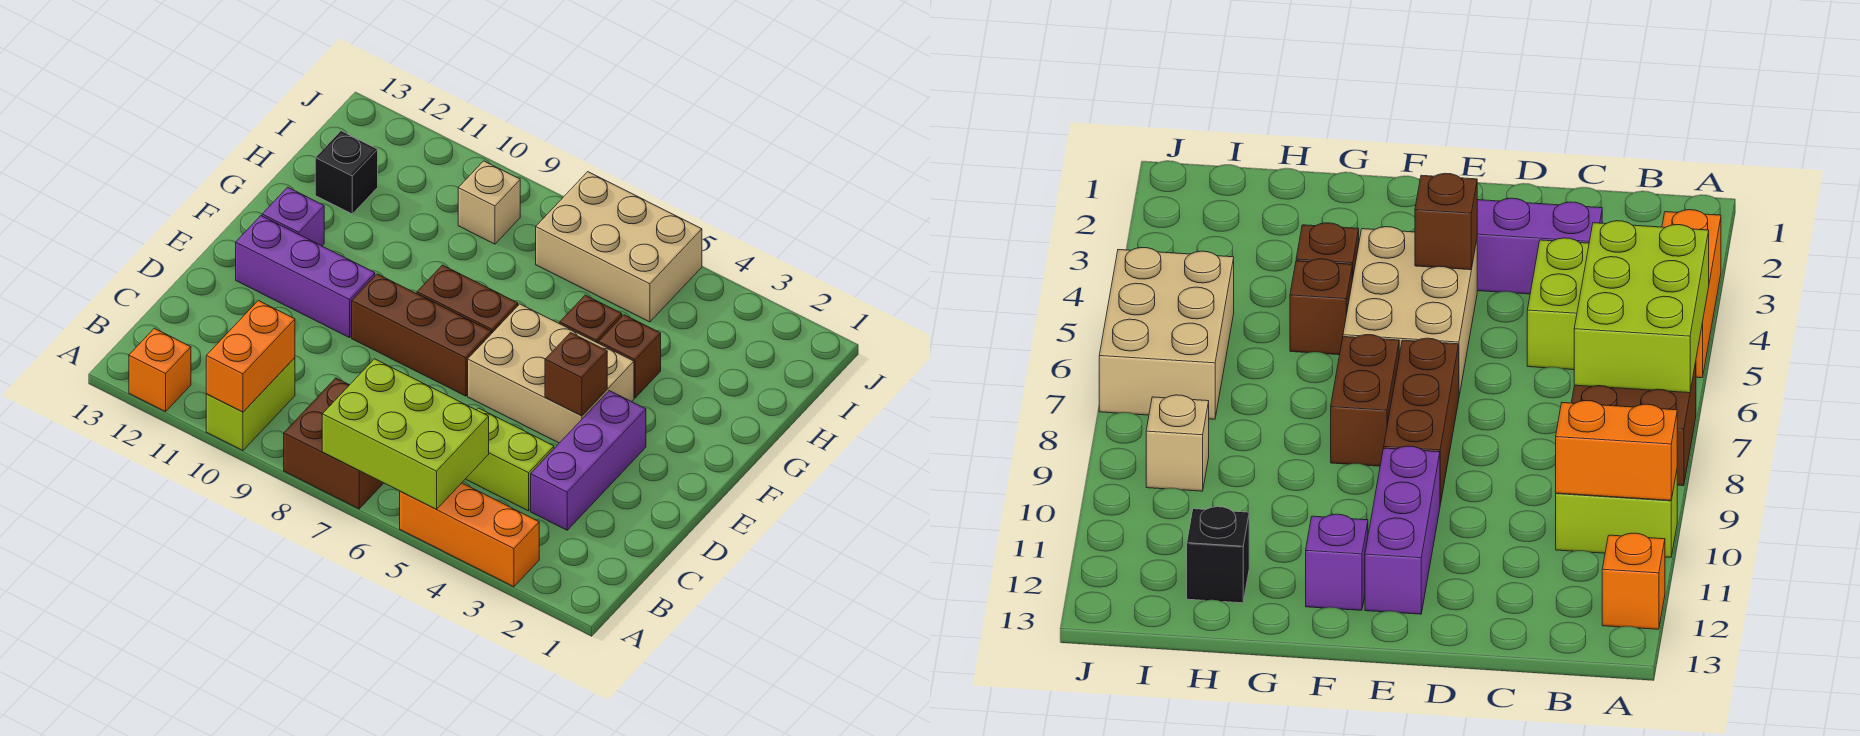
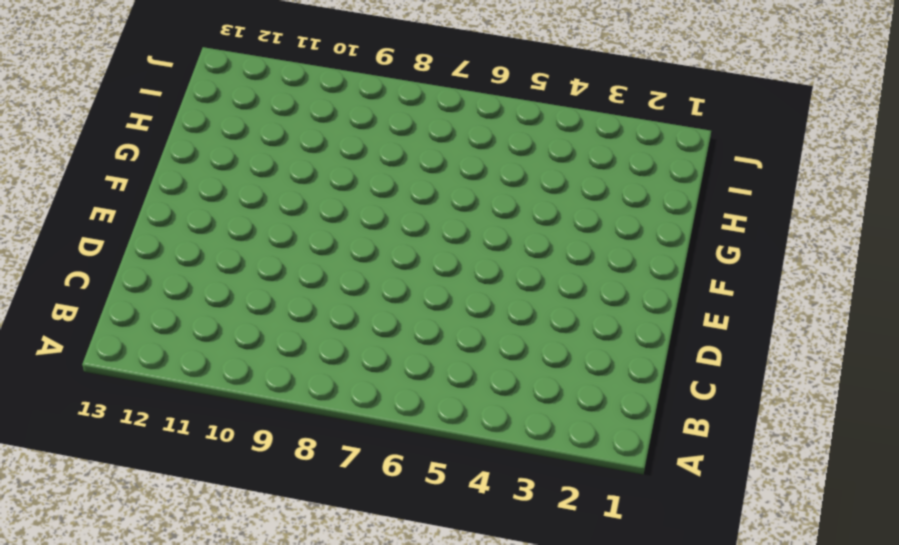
none -> orange brick A3:A5 level 1
none -> brown brick A7:B8 level 1
none -> lime brick A10:B10 level 1

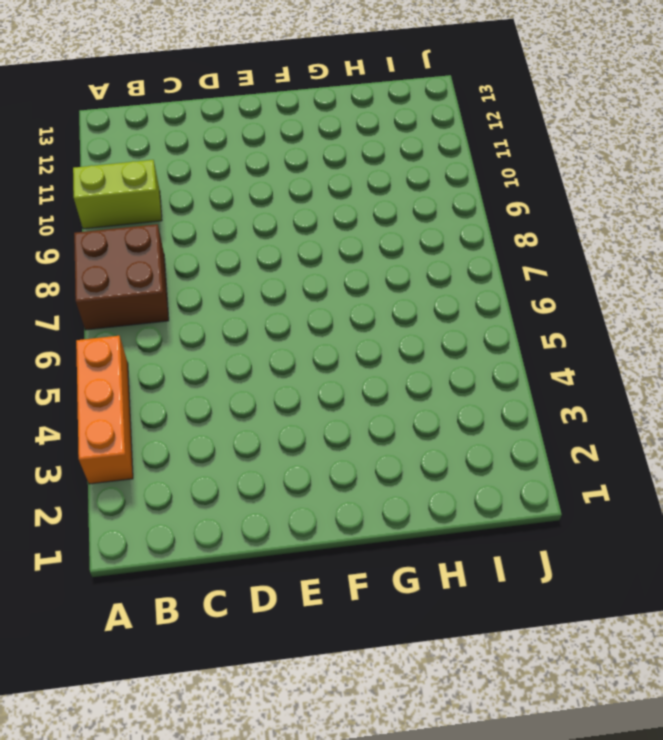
none -> orange brick A12 level 1
none -> purple brick C3:E3 level 1
none -> lime brick C4:C5 level 1

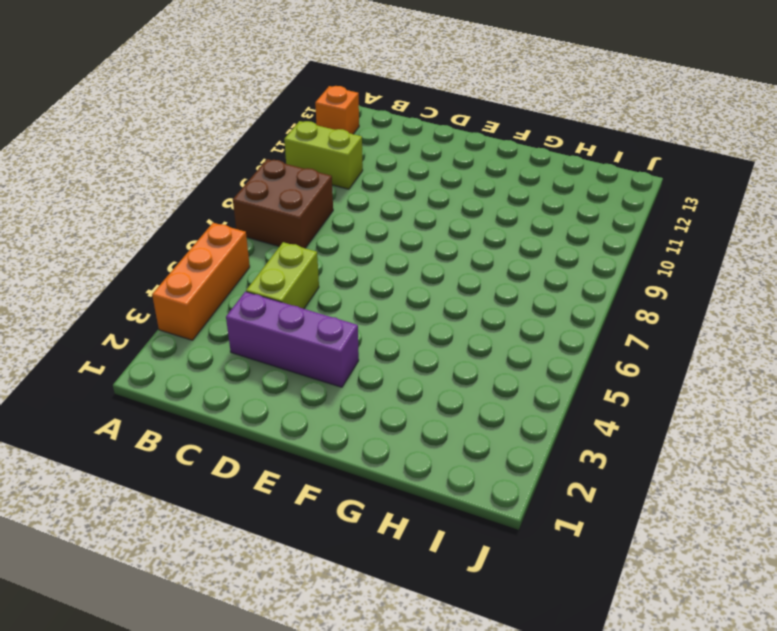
none -> tan brick E4:F6 level 1
none -> brown brick E7:E9 level 1
none -> purple brick E10:E12 level 1

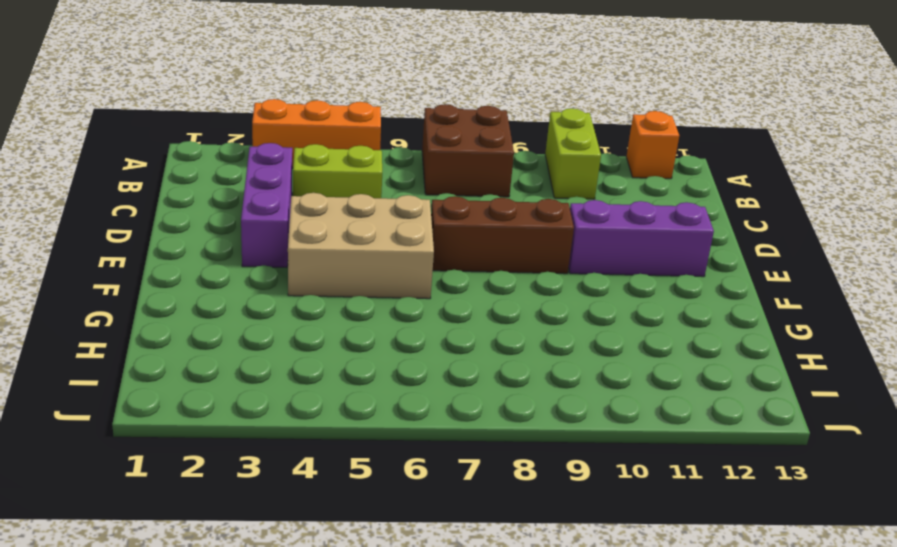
none -> brown brick F7:F8 level 1
none -> purple brick F12 level 1
none -> brown brick G4 level 1

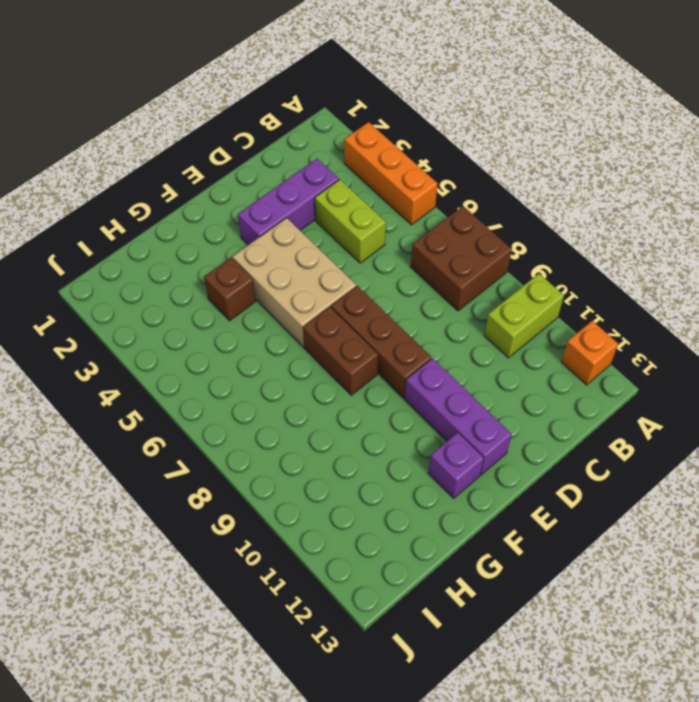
none -> brown brick G5 level 1
none -> black brick H12 level 1
none -> tan brick I5:J7 level 1

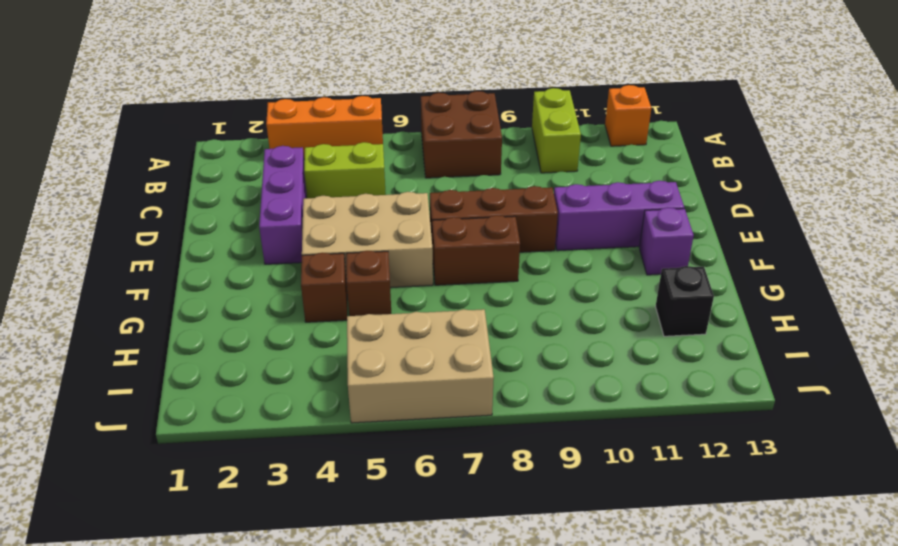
none -> tan brick I9 level 1
none -> lime brick A5:B7 level 2
none -> orange brick A10:B10 level 2

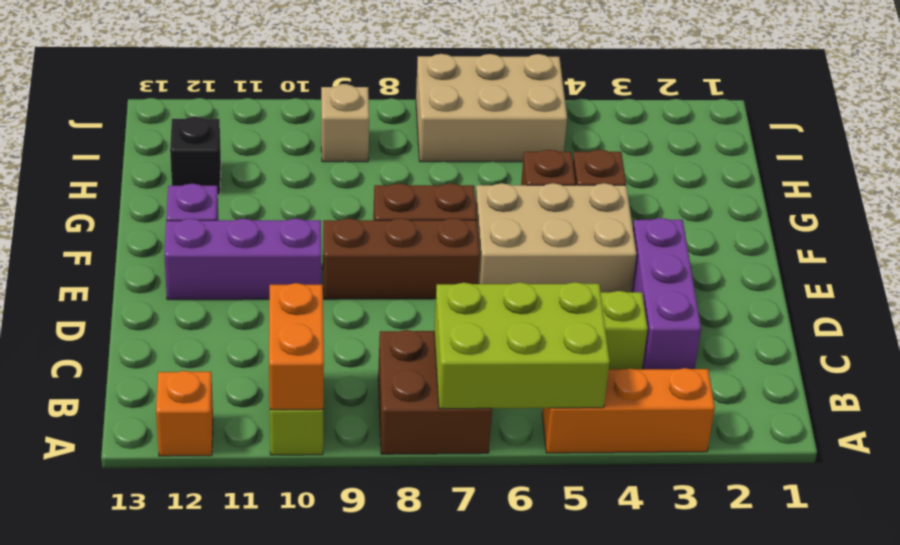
none -> brown brick E4 level 2

